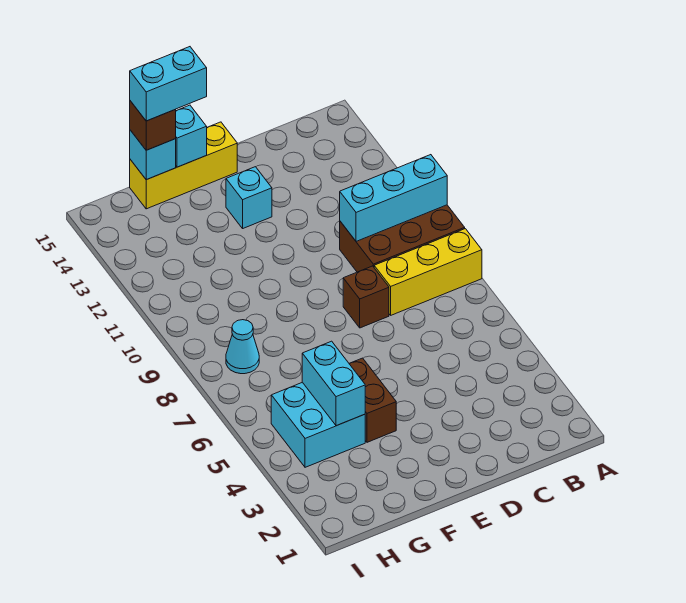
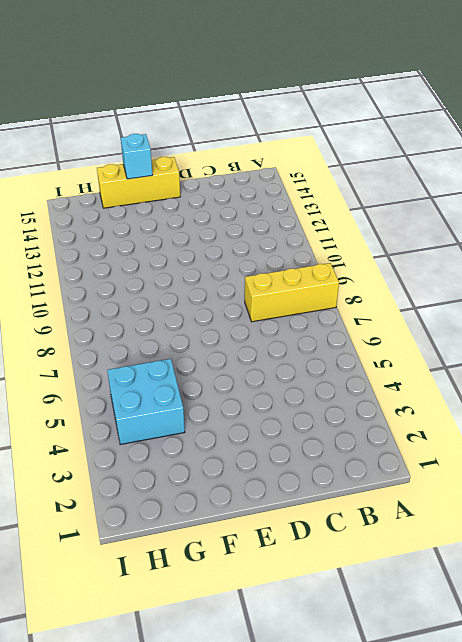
none -> brown brick A9:C10 level 1
none -> brown brick D8 level 1
none -> cyan brick E13 level 1

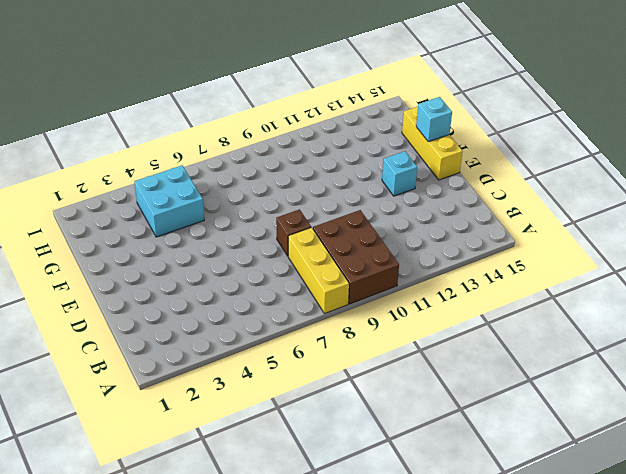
none -> brown brick F4:F5 level 1
none -> cyan cone H8 level 1
none -> cyan brick A10:C10 level 2

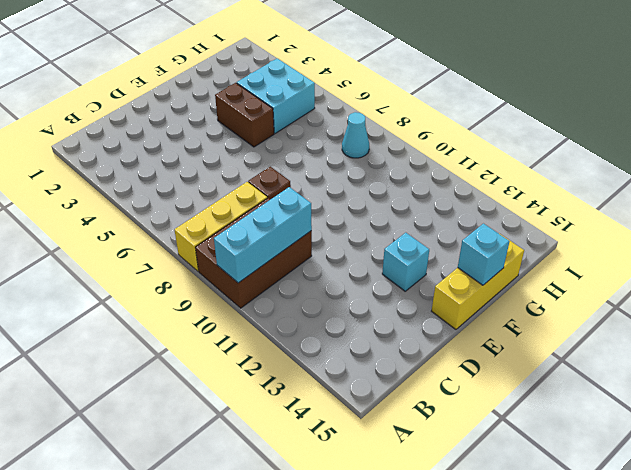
none -> cyan brick G4:G5 level 2
none -> cyan brick G15 level 2
none -> brown brick G15 level 3

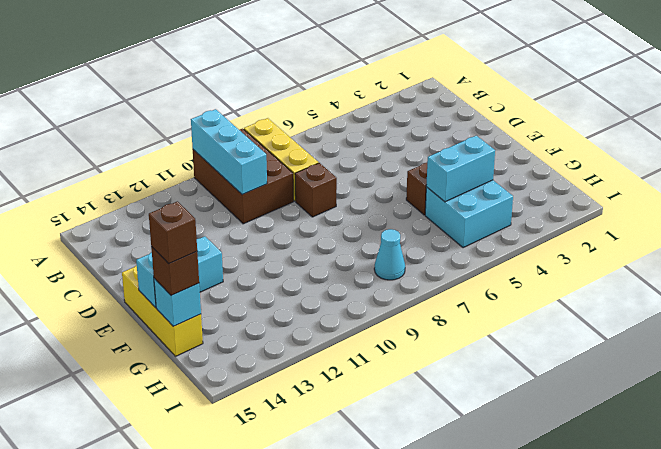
brown brick G15 level 4 -> cyan brick F15:G15 level 4

